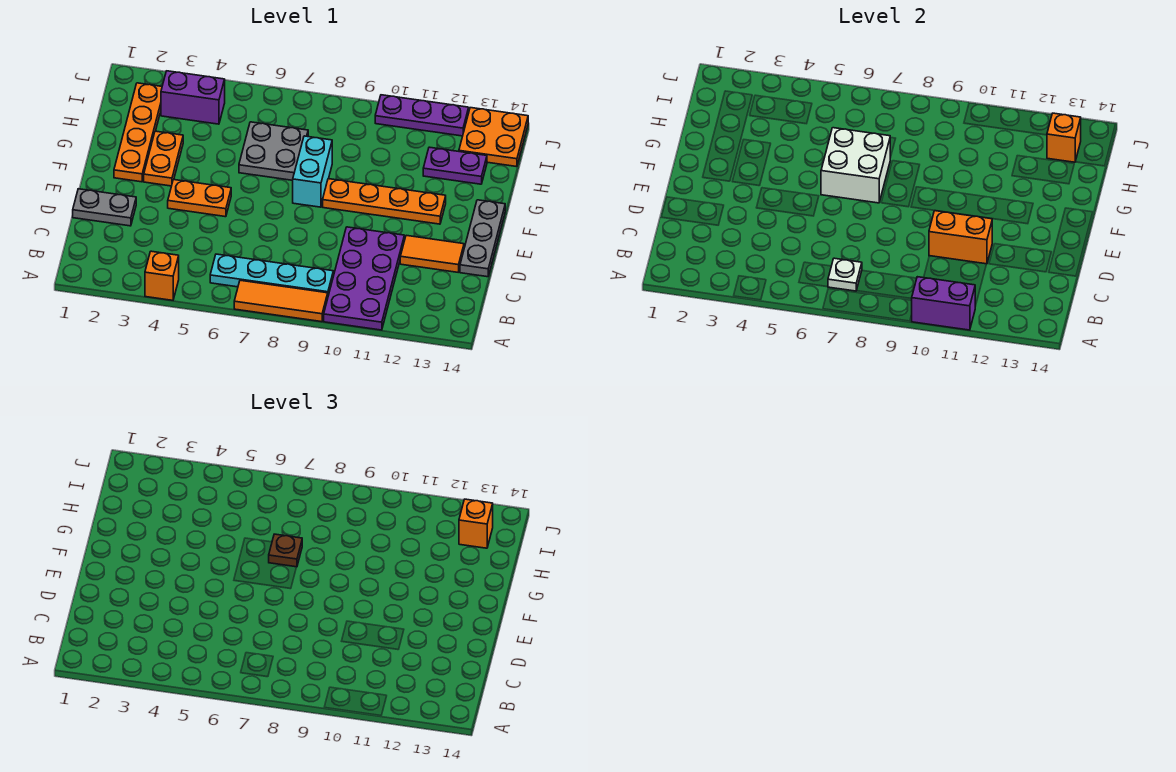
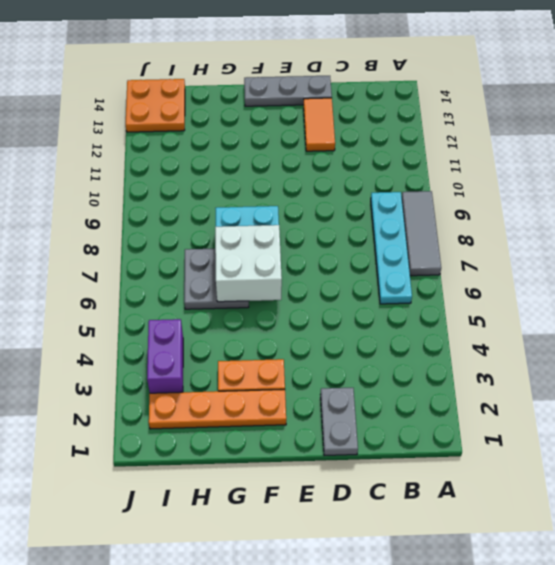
grey tile A7:A9 level 1 -> orange tile A7:A9 level 1
none -> orange brick A4 level 1
none -> purple plate A10:D11 level 1
none -> orange plate E4:E5 level 1

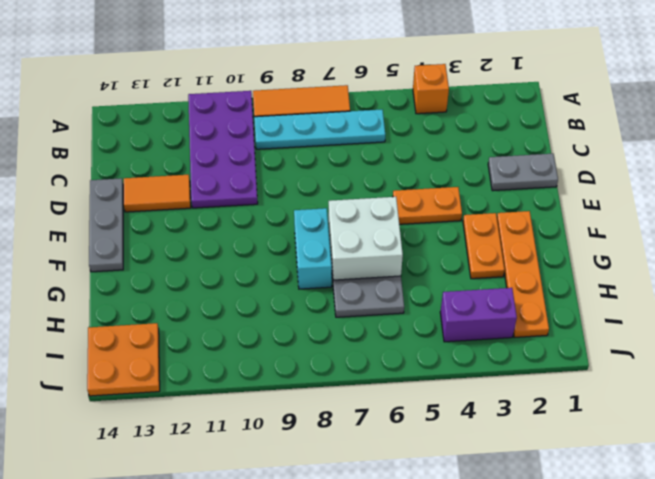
none -> orange plate F9:F12 level 1
none -> purple plate H12:H13 level 1
none -> purple plate J10:J12 level 1

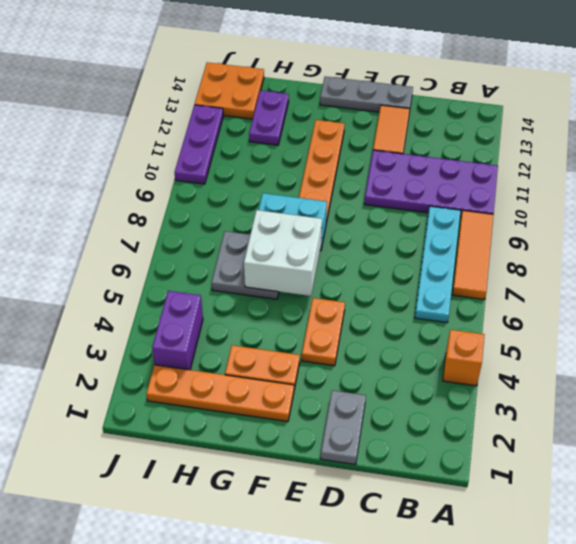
none -> purple brick A10:A11 level 2
none -> white plate B7 level 2
none -> orange brick D10:D11 level 2

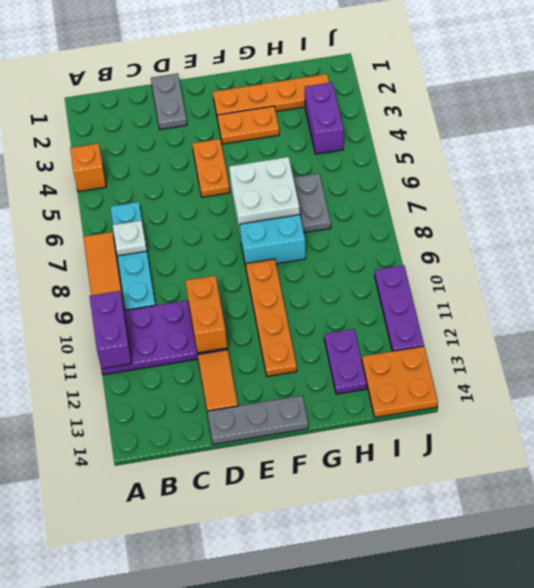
none -> orange brick I13 level 2
none -> brown plate G7 level 3
none -> orange brick I13 level 3

